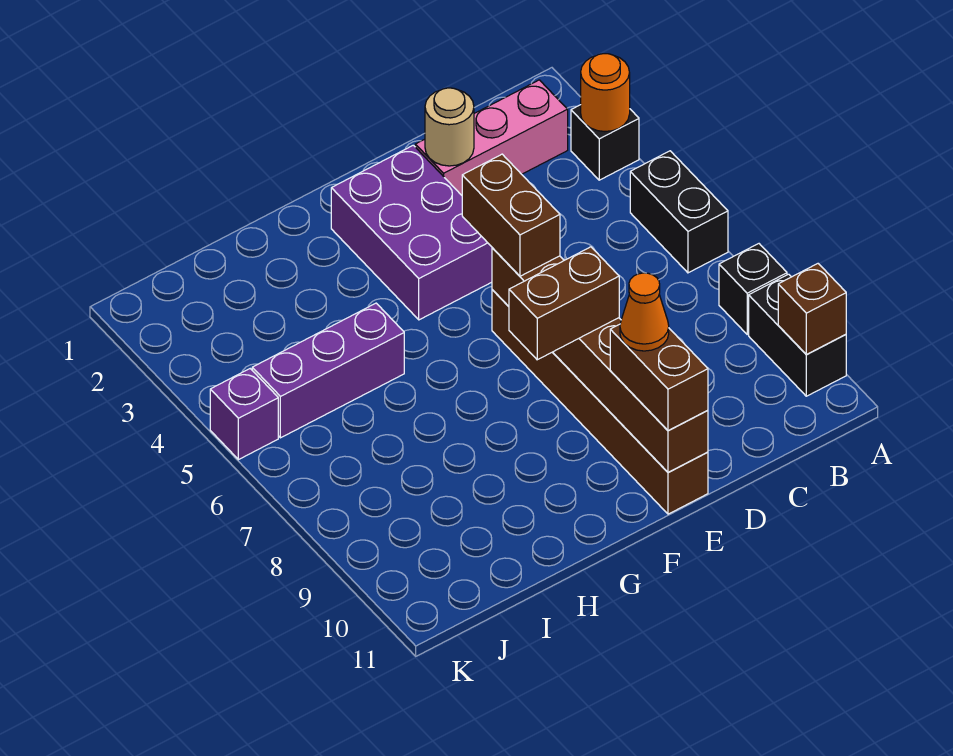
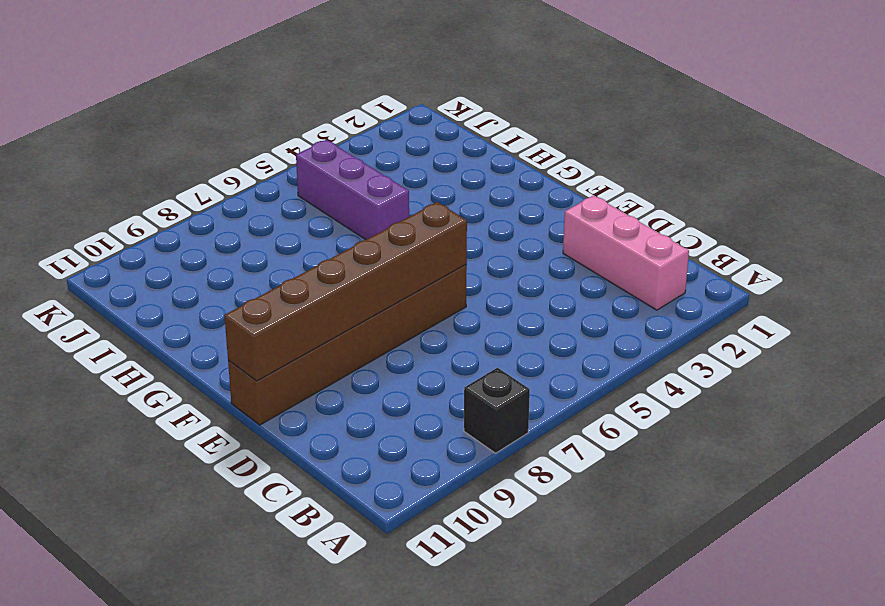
none -> black brick A3 level 1
none -> black brick A5:A6 level 1
none -> black brick A9:A10 level 1

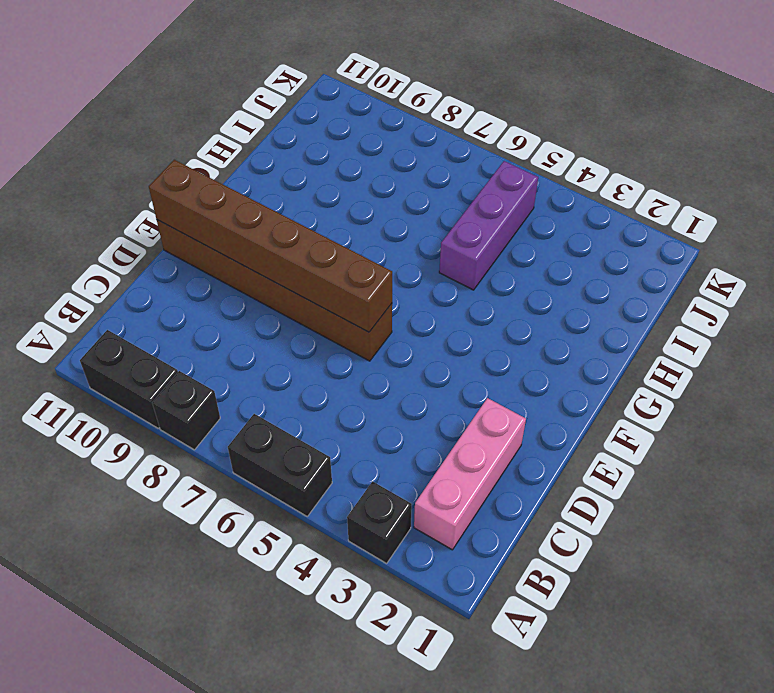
none -> purple brick E2:F4 level 1
none -> purple brick K5 level 1
none -> orange round brick A3 level 2

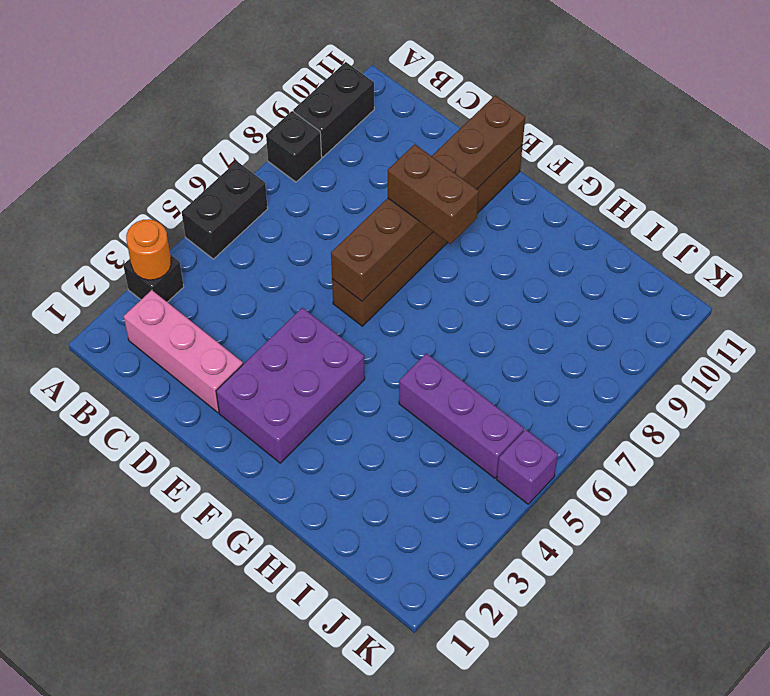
none -> brown brick A10 level 2
none -> tan round brick D2 level 2
none -> brown brick E5:E6 level 3

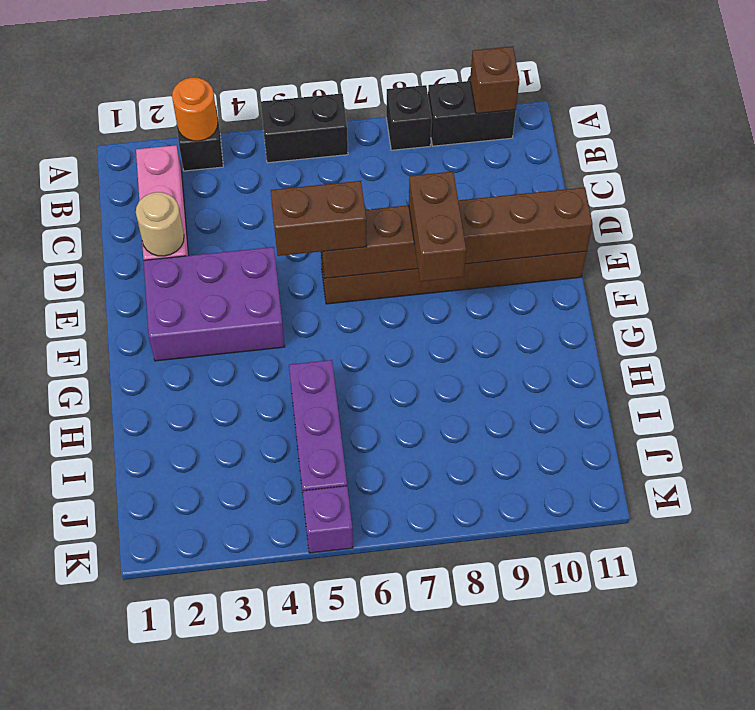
none -> brown brick E10:E11 level 3
none -> orange cone E10 level 4

